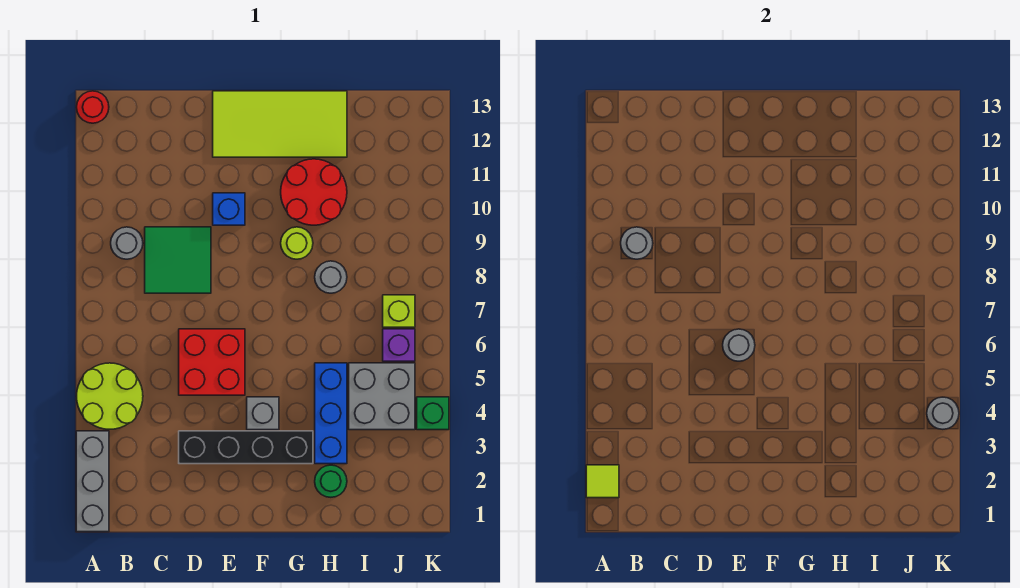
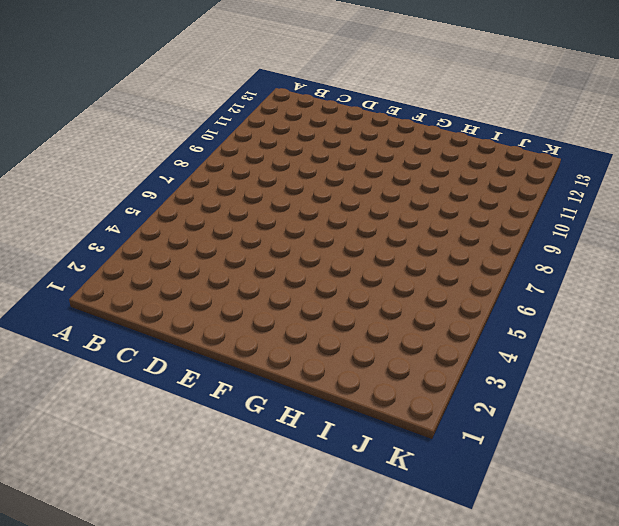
none -> grey brick A1:A3 level 1
none -> lime round brick A4:B5 level 1
none -> red round brick A13 level 1

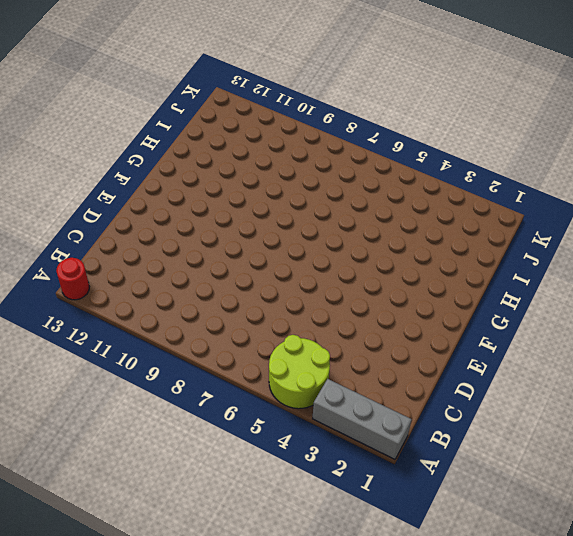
none -> grey round brick B9 level 1
none -> green tile C8:D9 level 1
none -> black brick D3:G3 level 1

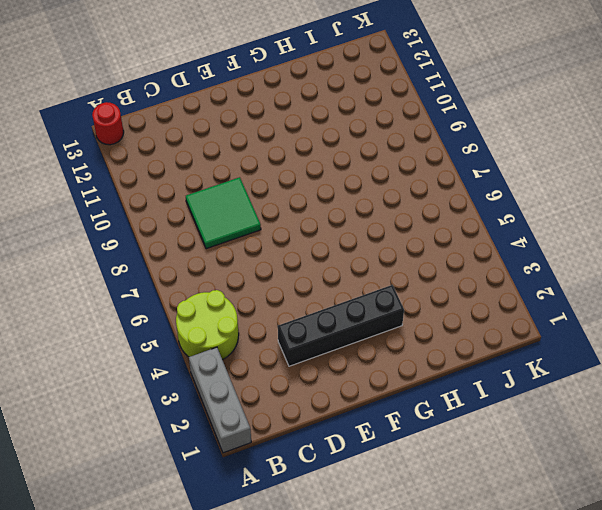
none -> grey round brick B9 level 1
none -> red brick D5:E6 level 1
none -> blue brick E10 level 1

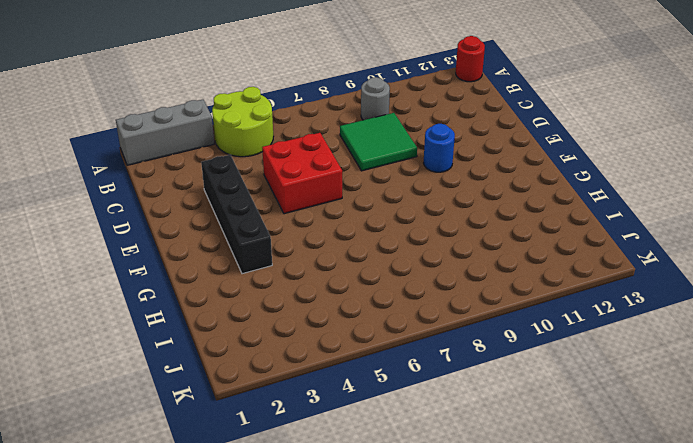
blue round brick E10 level 1 -> blue brick E10 level 1
none -> lime tile E12:H13 level 1
none -> grey brick F4 level 1
none -> lime round brick G9 level 1

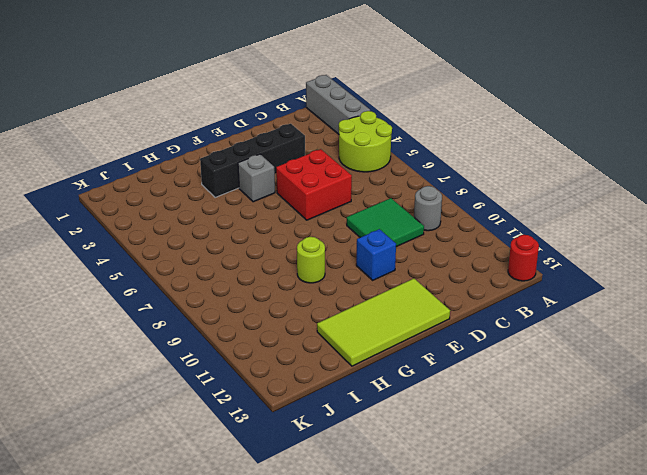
none -> red round brick G10:H11 level 1
none -> green round brick H2 level 1
none -> blue brick H3:H5 level 1

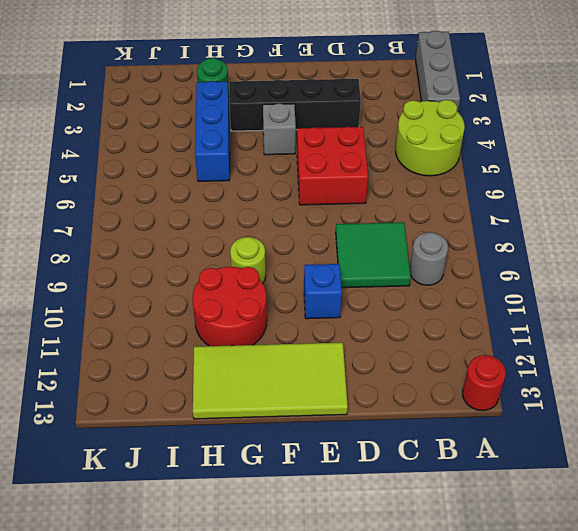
none -> grey round brick H8 level 1
none -> grey brick I4:J5 level 1
none -> purple brick J6 level 1

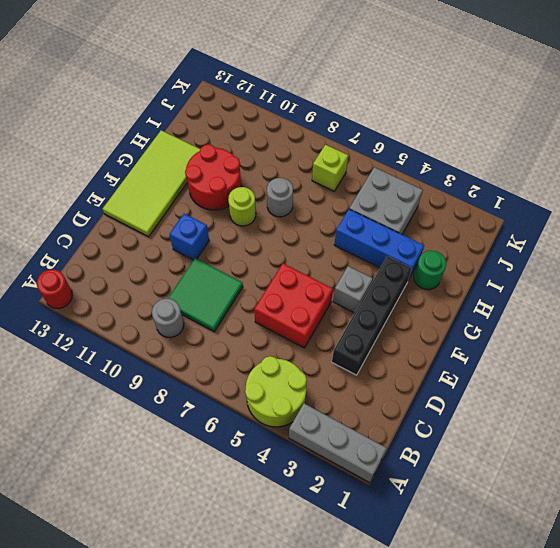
none -> purple brick J6 level 1
none -> green brick K4 level 1
none -> lime tile A2 level 2

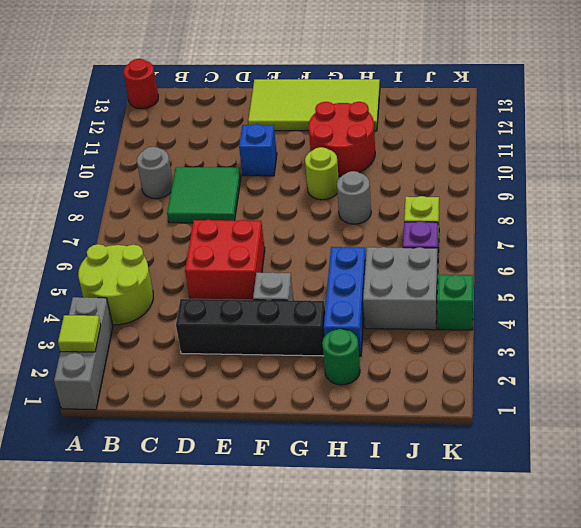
none -> grey round brick B9 level 2
none -> grey round brick E6 level 2
none -> grey round brick K4 level 2

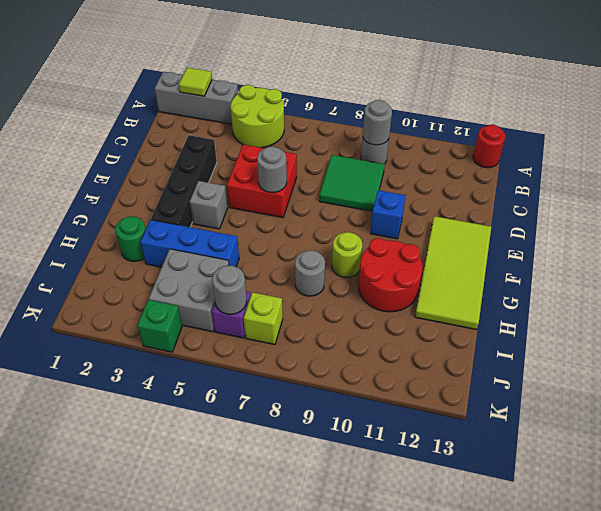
grey round brick J6 level 2 -> grey round brick K4 level 2

